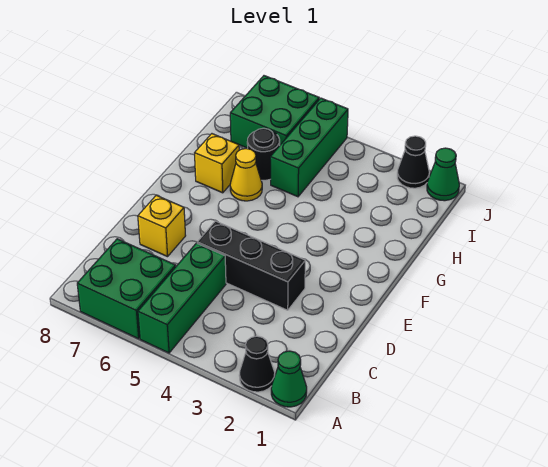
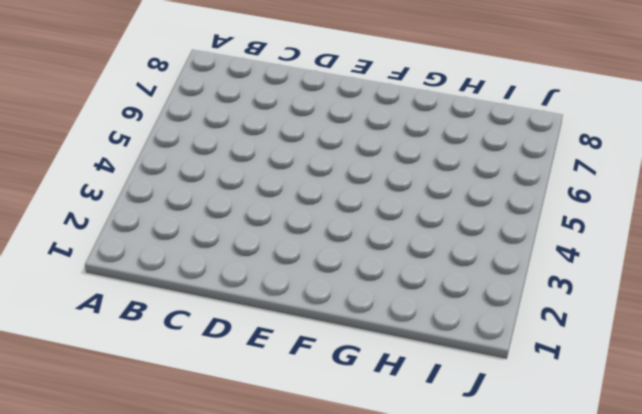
none -> green cone A1 level 1
none -> black cone A2 level 1
none -> green brick A5:C5 level 1

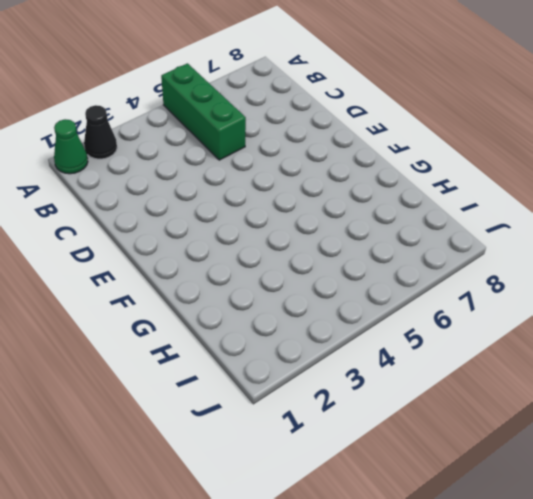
none -> green brick A6:B7 level 1
none -> black brick D3:D5 level 1
none -> yellow brick D7 level 1

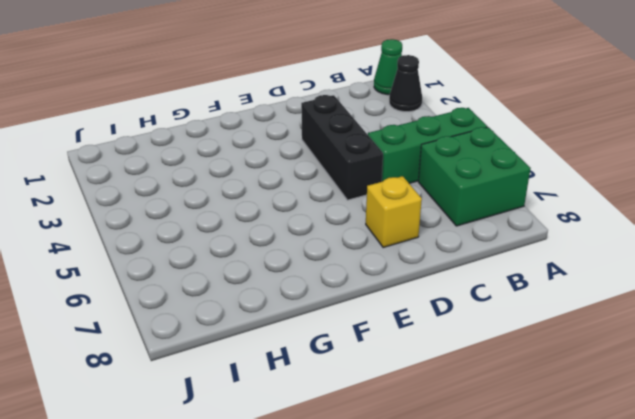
none -> yellow cone G6 level 1
none -> yellow brick G7 level 1
none -> green brick H5:J5 level 1

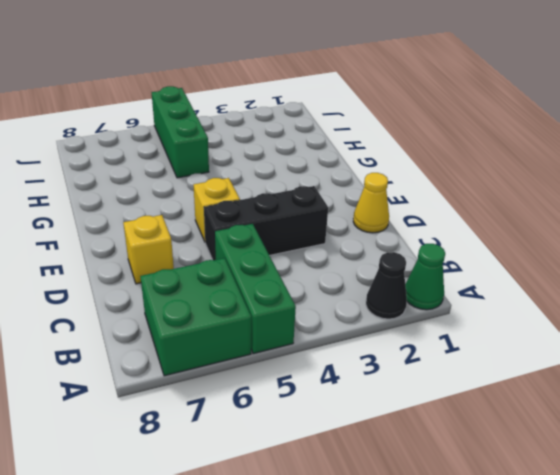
yellow cone D1 level 1 -> yellow cone G6 level 1
yellow brick E5 level 1 -> yellow brick G7 level 1
none -> black round brick H6 level 1
none -> green brick I6:J7 level 1
none -> green cone J1 level 1

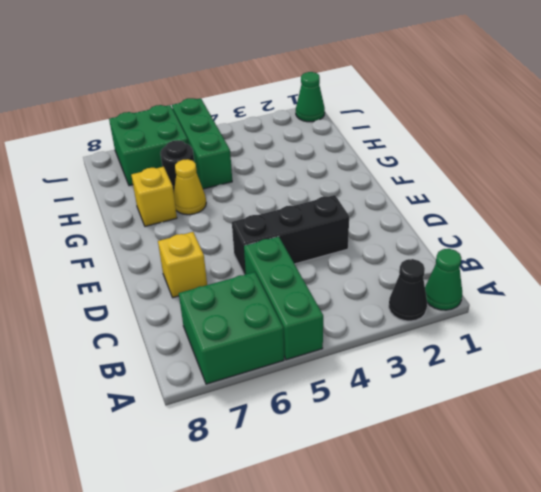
none -> black cone J2 level 1

